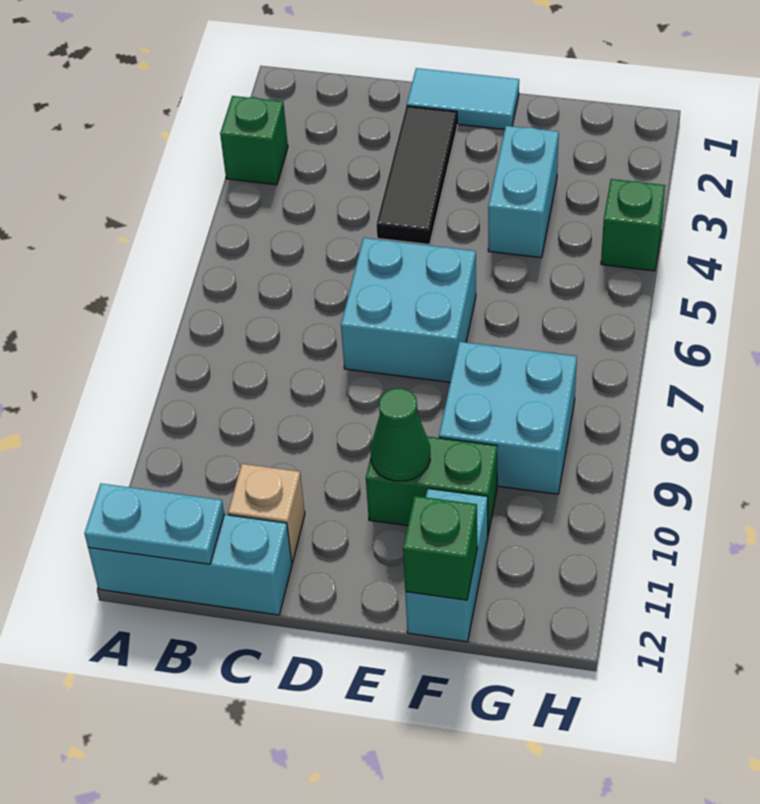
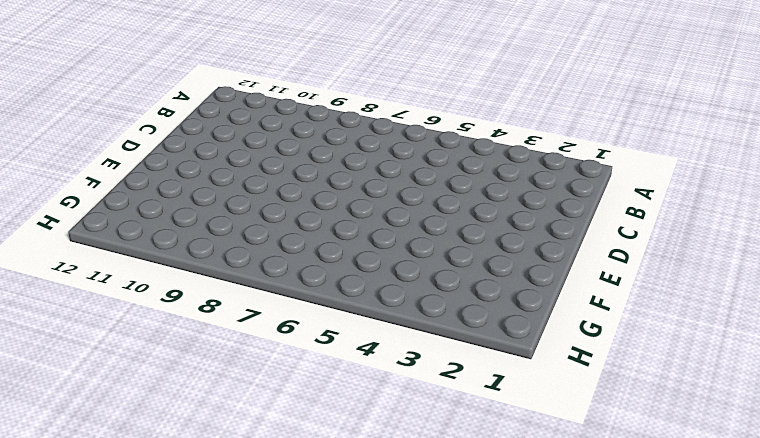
none -> green brick A3 level 1
none -> cyan brick A12:C12 level 1
none -> tan brick C11 level 1

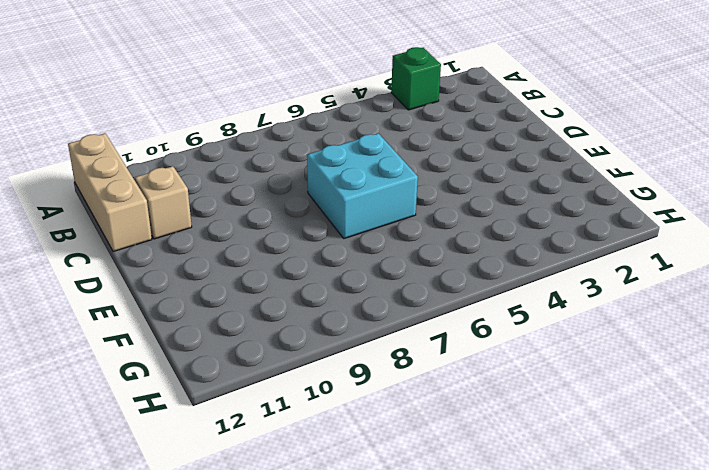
tan brick A12:C12 level 1 -> cyan brick A12:C12 level 1
none -> cyan tile D1:E1 level 1
none -> black tile D2:D4 level 1
none -> green brick E10:F10 level 1

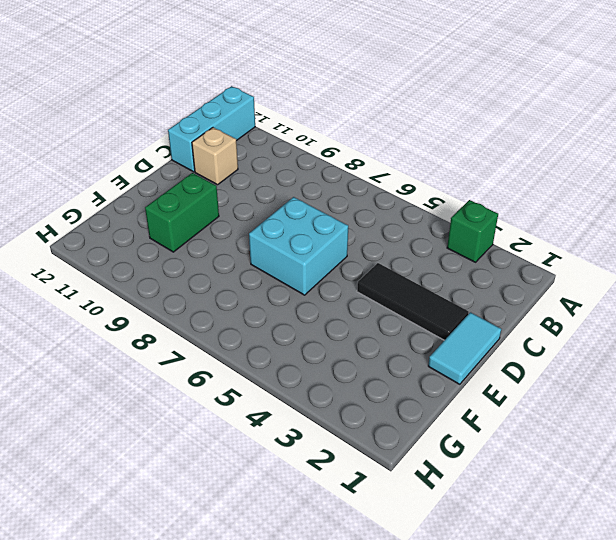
none -> cyan brick F3:F4 level 1
none -> cyan brick F8:G9 level 1
none -> cyan brick F11:F12 level 1

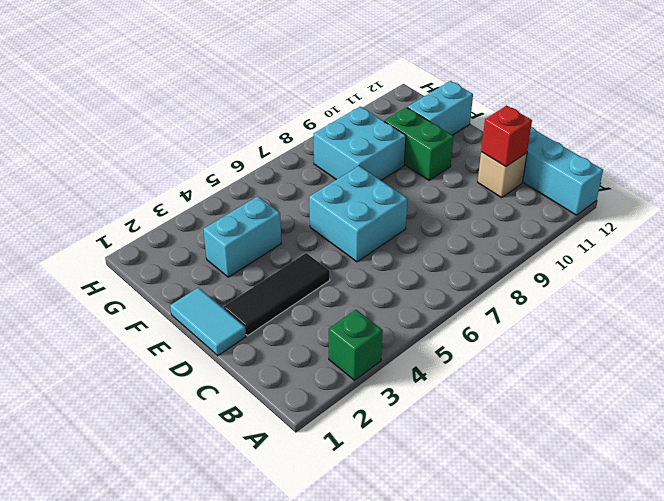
red brick C11 level 2 -> none
none -> green brick H4 level 1
none -> cyan plate A12:B12 level 2
none -> green cone E10 level 2

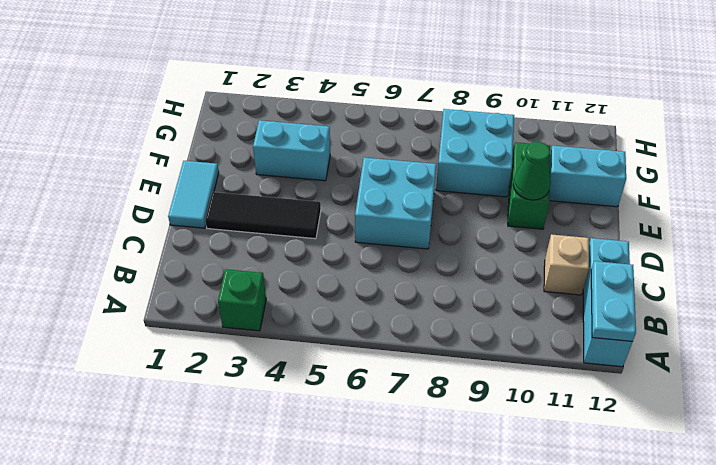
none -> green brick H4 level 1
none -> green brick F12 level 2

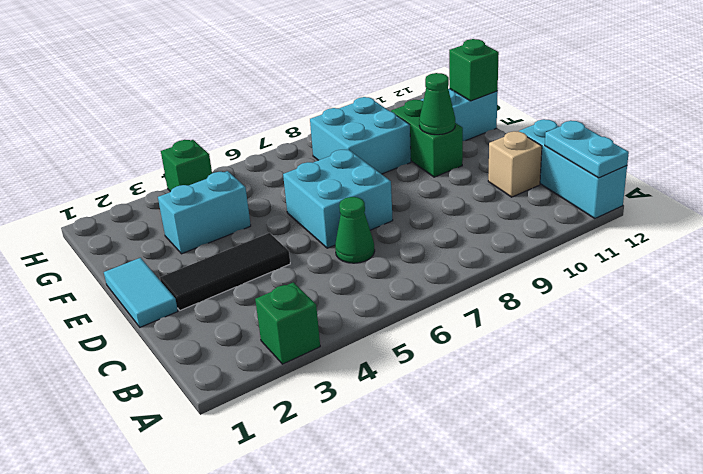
green cone C6 level 1 -> none

